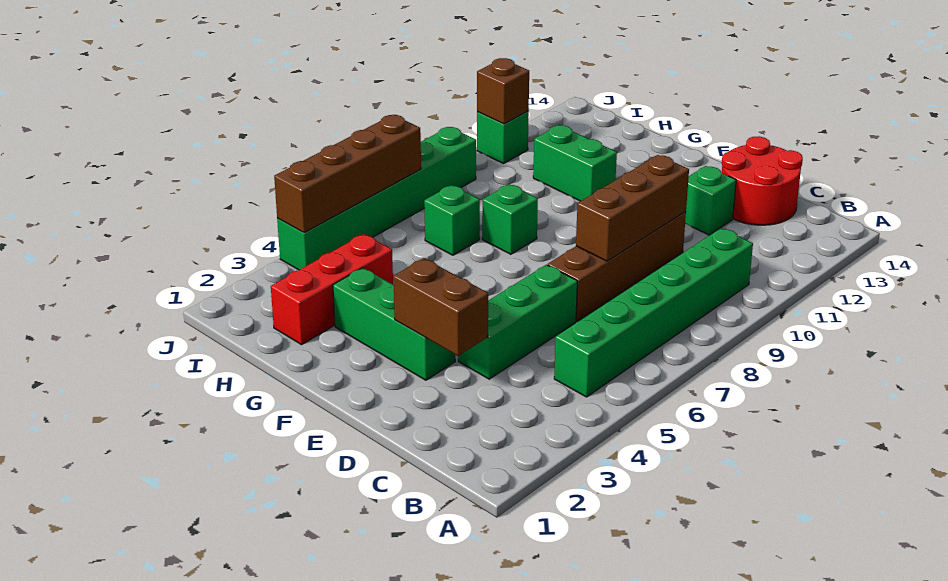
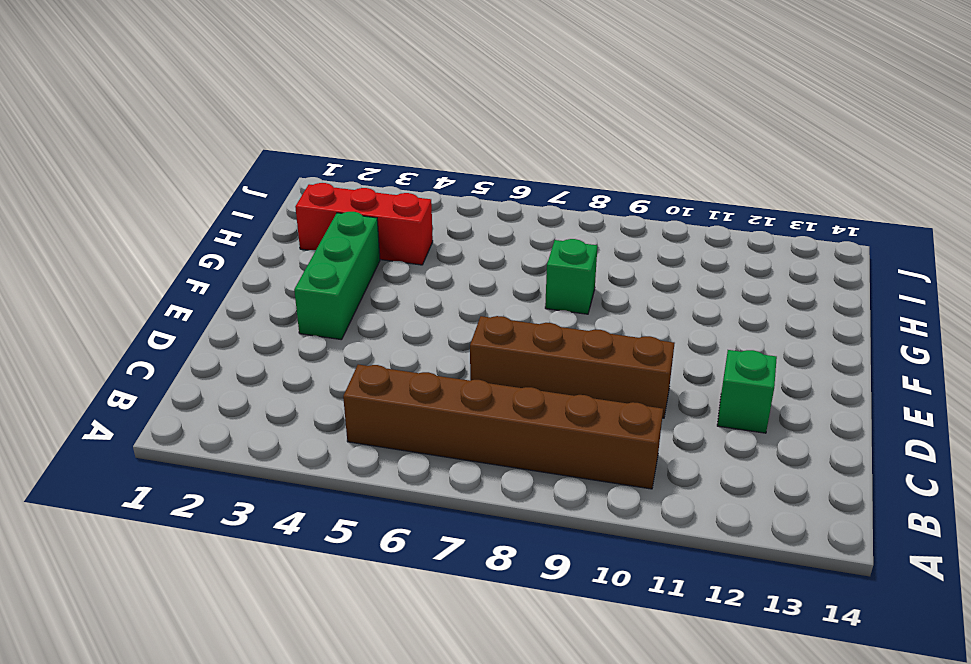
brown brick B5:B10 level 1 -> green brick B5:B10 level 1
none -> red round brick C13:D14 level 1
none -> green brick D4:D6 level 1
none -> green brick G11:H11 level 1

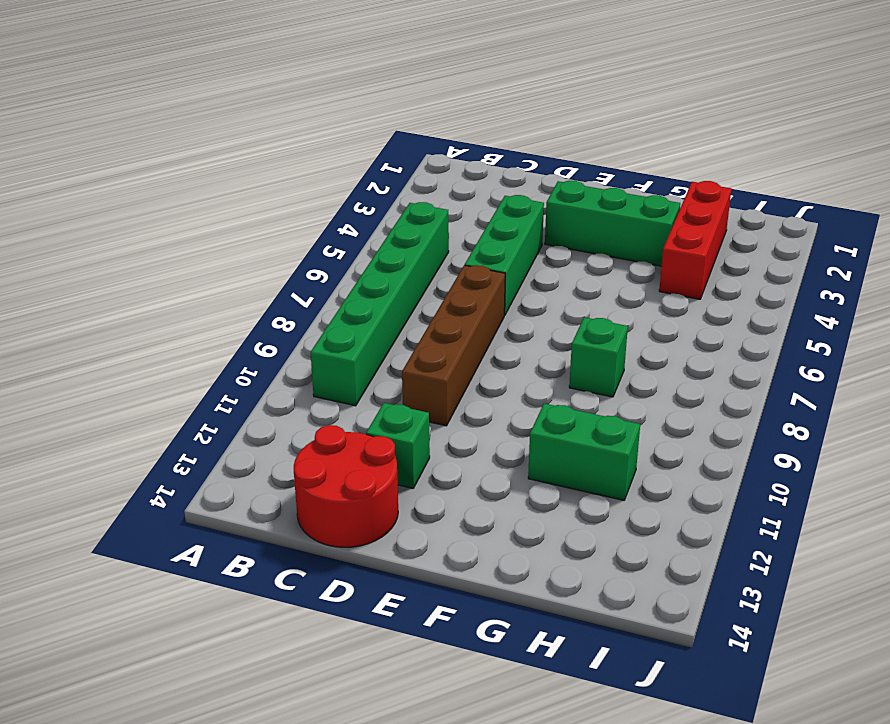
none -> green brick H7 level 1
none -> green brick J4:J9 level 1
none -> green brick J11 level 1

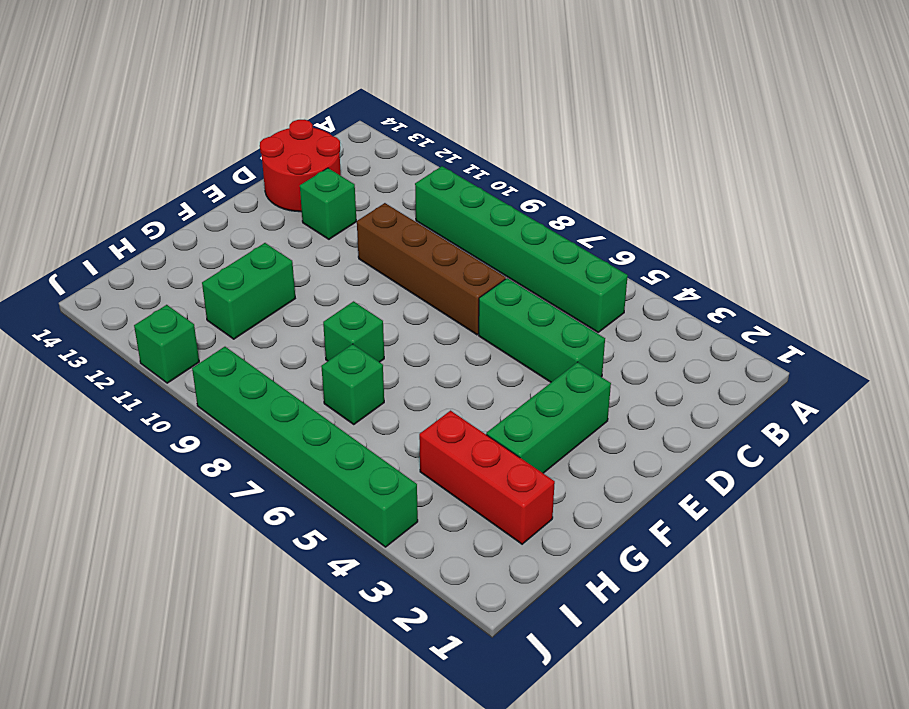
none -> brown brick D3:E3 level 2
none -> brown brick D8:D10 level 2
none -> brown brick J4:J7 level 2

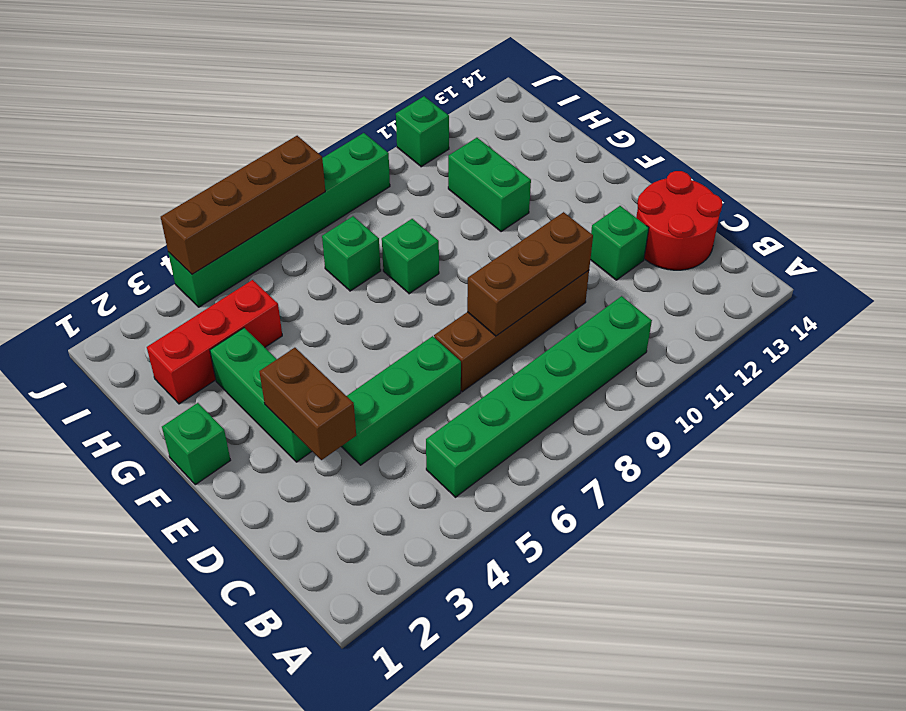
green brick F1 level 1 -> none
none -> brown brick J11 level 2

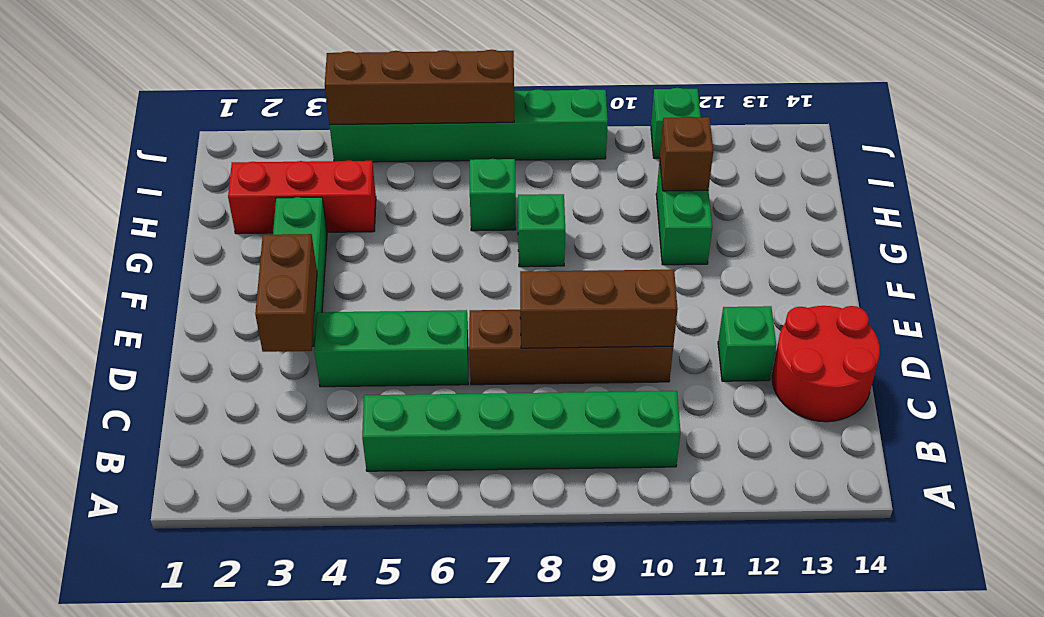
brown brick H11 level 2 -> brown brick J11 level 2

